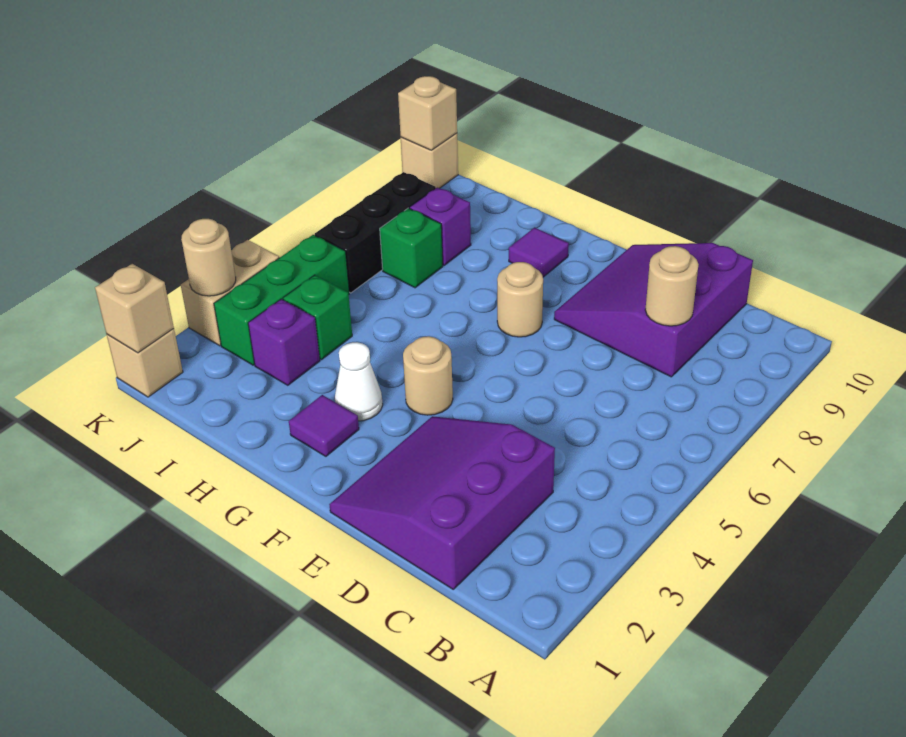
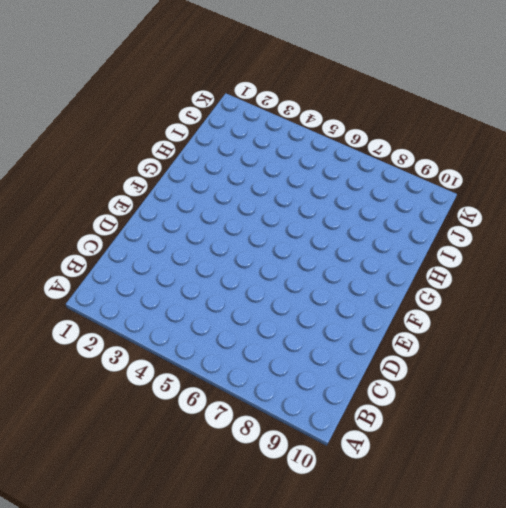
none -> purple slope C1:E3 level 1 top C
none -> purple slope C8:E10 level 1 top C
none -> tan round brick F4 level 1

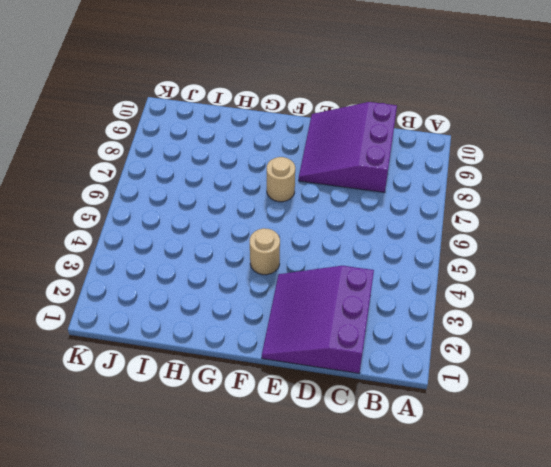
none -> purple tile G2 level 1
none -> white cone G3 level 1
none -> purple tile G9 level 1

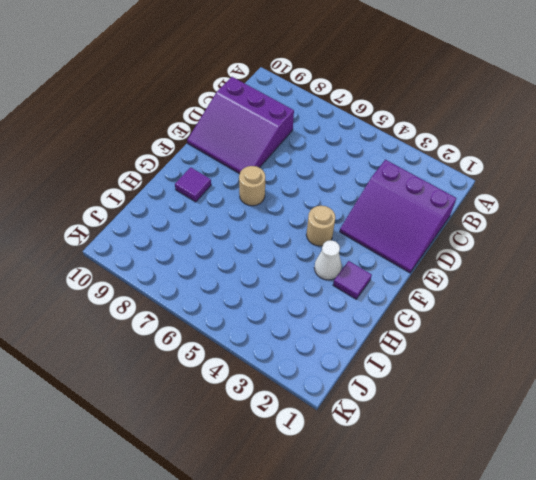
none -> purple brick I3 level 1
none -> green brick I4 level 1
none -> green brick I7 level 1

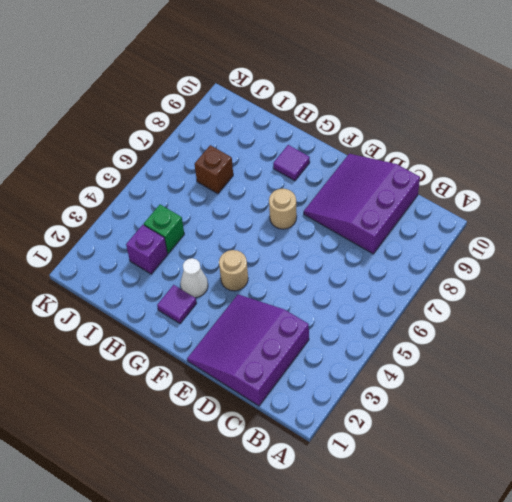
brown brick I7 level 1 -> green brick I7 level 1
none -> purple brick I8 level 1
none -> green brick J3:J5 level 1
none -> black brick J6:J8 level 1

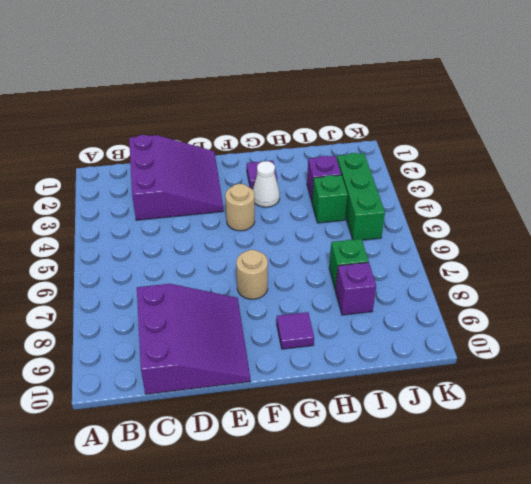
none -> black brick J6:J8 level 1
none -> tan brick K1 level 1
none -> tan brick K3:K4 level 1

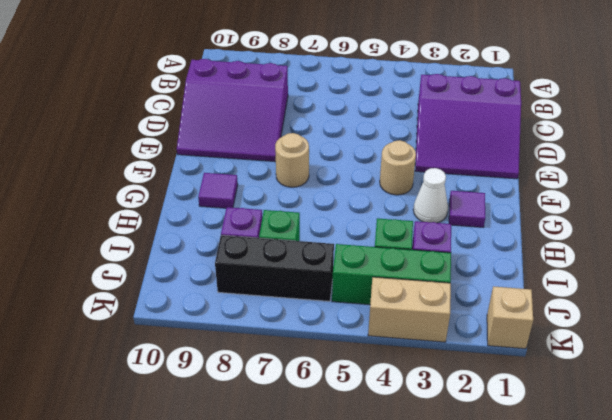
none -> tan brick K10 level 1
none -> tan round brick C8 level 2
none -> tan brick K1 level 2

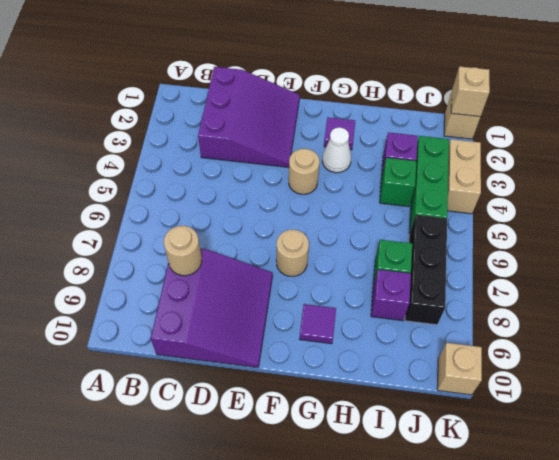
none -> tan round brick K3 level 2
none -> tan brick K10 level 2

